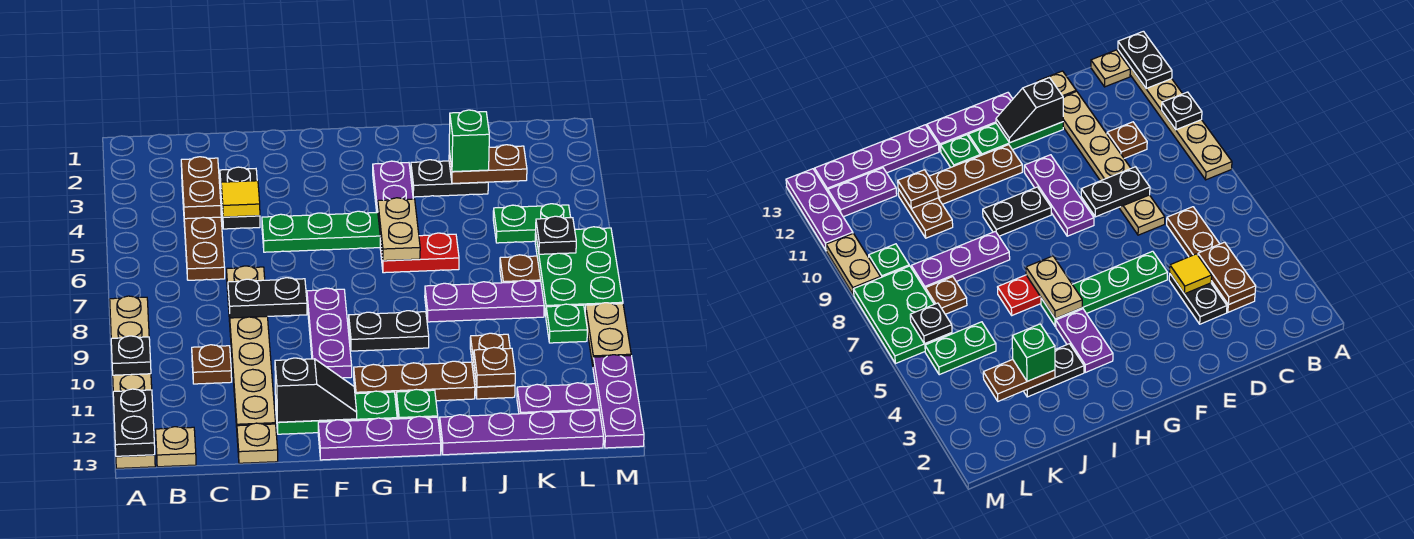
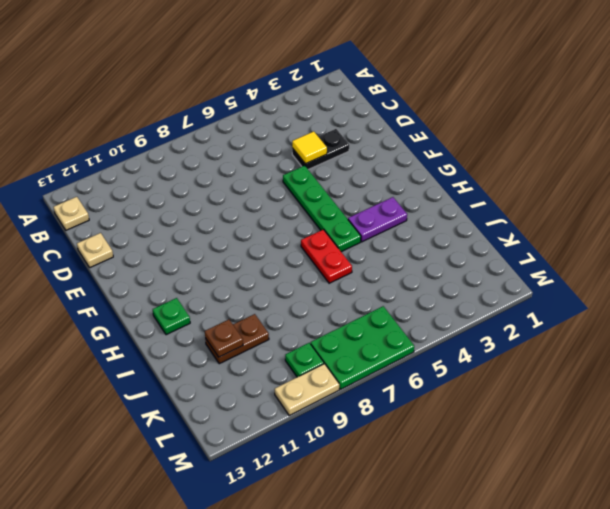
none -> tan plate A8:A13 level 1
none -> brown plate C3:C6 level 1
none -> brown plate C10 level 1
none -> tan plate D7:D12 level 1

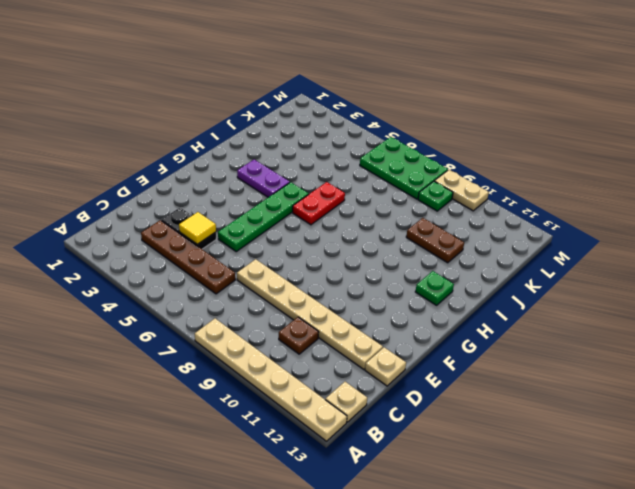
none -> green plate E12:G12 level 1
none -> purple plate F8:F10 level 1
none -> purple plate F13:H13 level 1
none -> black plate G9:H9 level 1

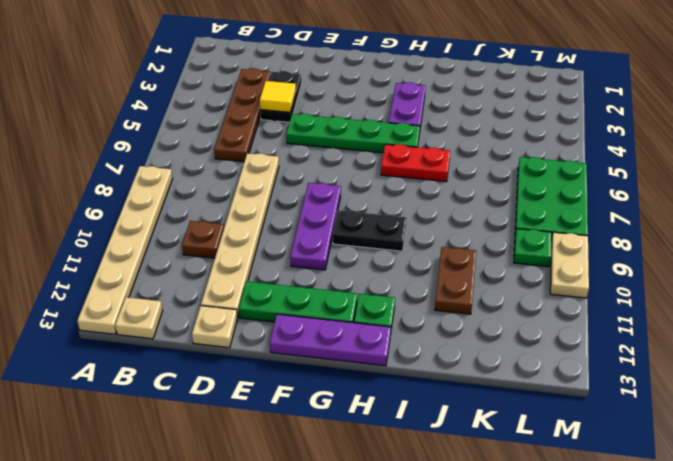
none -> brown plate G11:I11 level 1
none -> black plate I3:J3 level 1
none -> purple plate I8:K8 level 1
none -> purple plate I13:L13 level 1

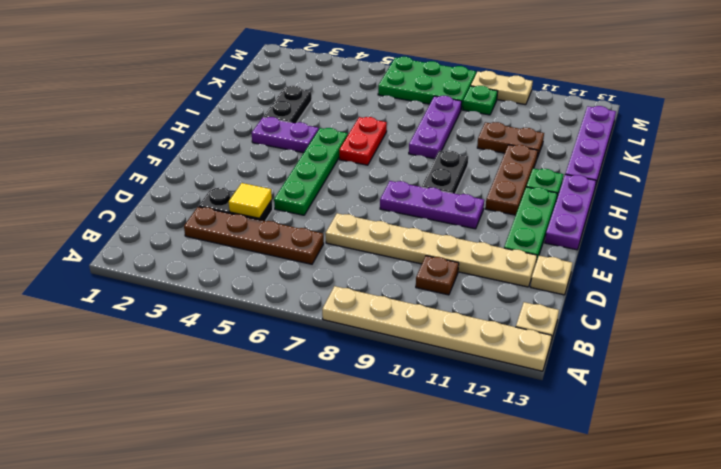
none -> green plate K5:L5 level 1
none -> brown plate K7 level 1
none -> purple plate K12:L12 level 1
none -> purple plate M11:M13 level 1

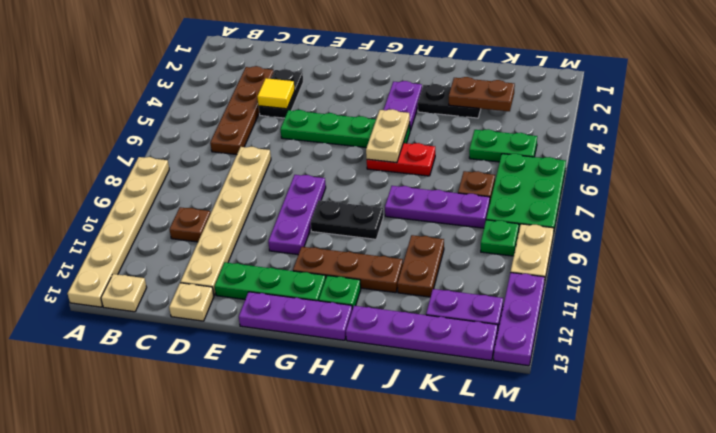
none -> black plate A10 level 2
none -> black plate A12:A13 level 2
none -> brown plate C3:C4 level 2
none -> black plate D8:E8 level 2

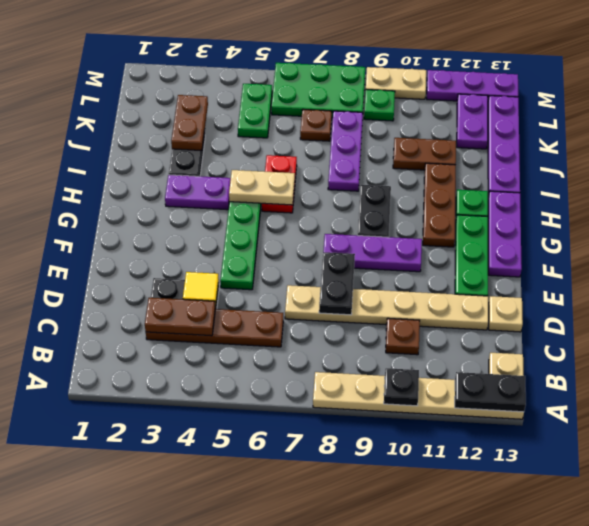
none -> black slope E12:F12 level 2 top E
none -> brown plate J11 level 2
none -> black plate L6 level 2
none -> green brick J3 level 3

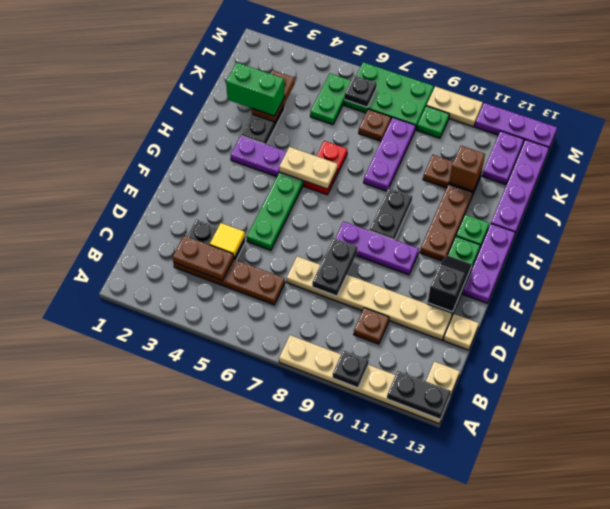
green brick J2:J3 level 3 -> green brick J3 level 3
brown brick J11 level 2 -> brown plate J11 level 2

